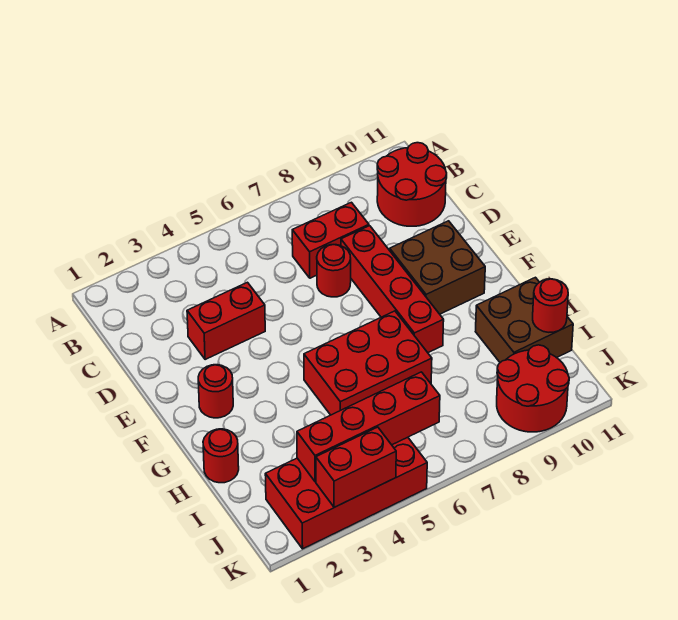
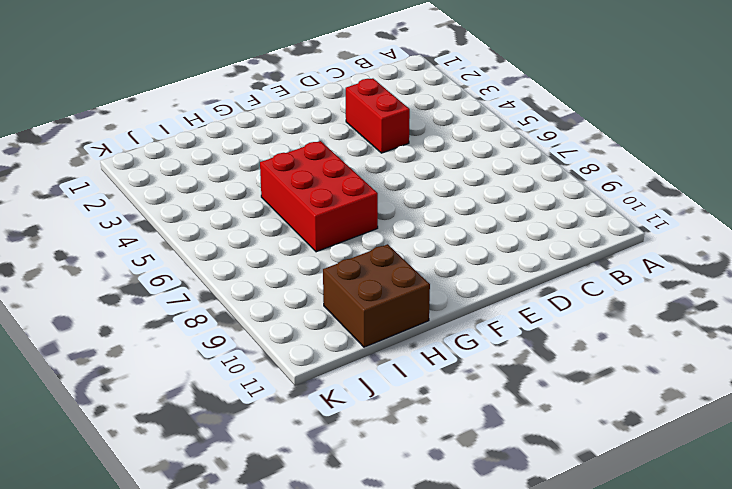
none -> red round brick B10:C11 level 1
none -> red brick C7:C8 level 1
none -> red round brick D7 level 1

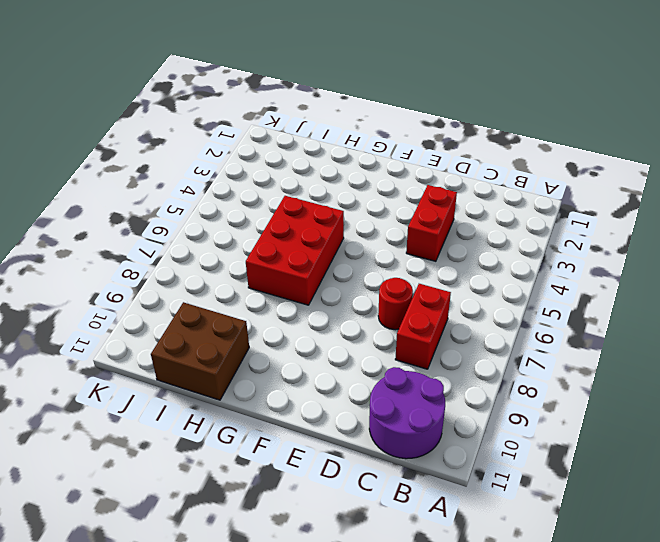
purple round brick B10:C11 level 1 -> red round brick B10:C11 level 1
none -> red brick D8:G8 level 1
none -> brown brick E9:F10 level 1
none -> red round brick F2 level 1

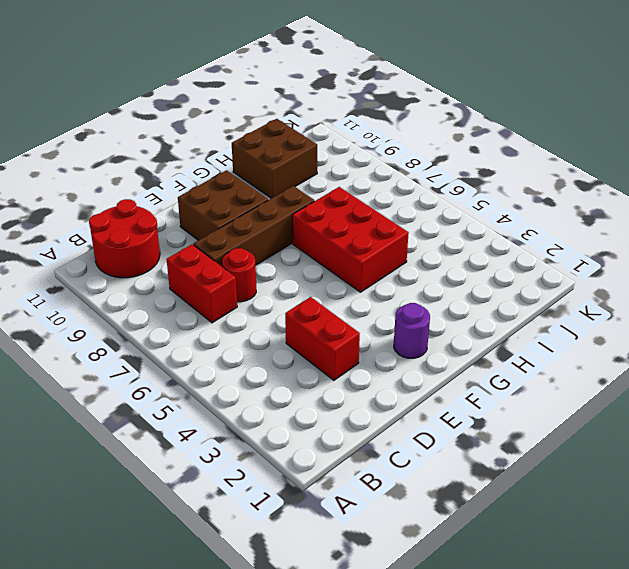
brown brick D8:G8 level 1 -> red brick D8:G8 level 1
purple round brick F2 level 1 -> red round brick F2 level 1
none -> red round brick H1 level 1
none -> red brick J2:K5 level 1
none -> red round brick J9:K10 level 1

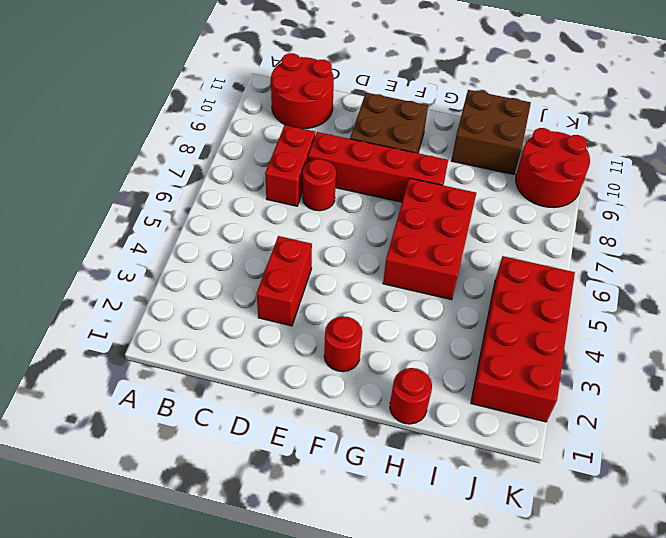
none -> red round brick I11 level 2
none -> red brick J3:J6 level 2
none -> red brick K3:K4 level 2

